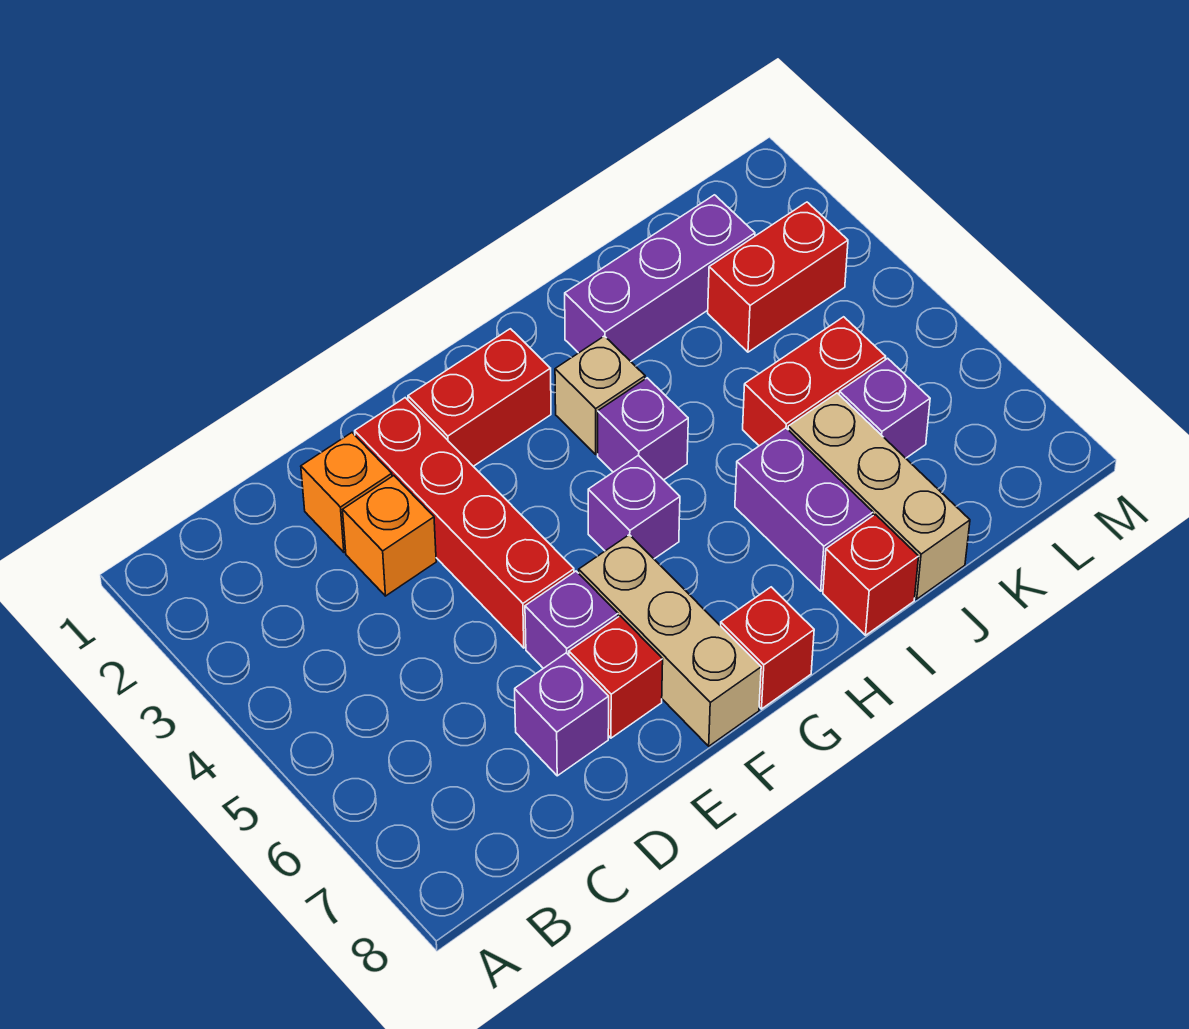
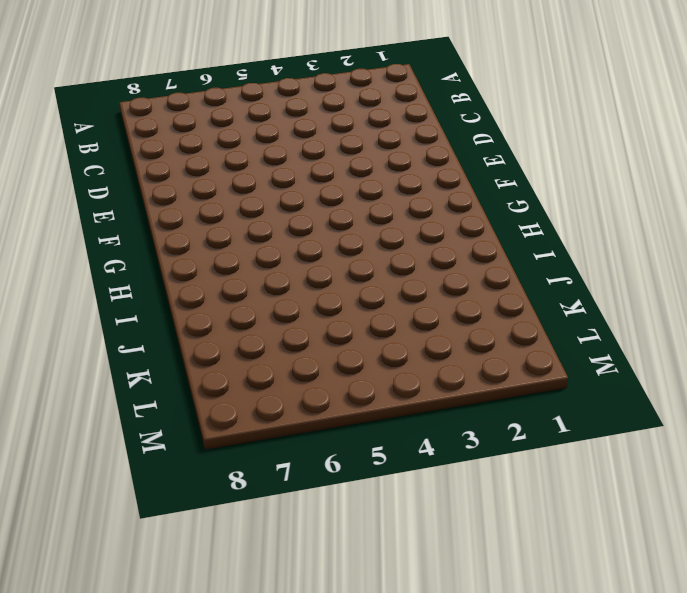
none -> orange brick D2 level 1
none -> orange brick D3 level 1
none -> purple brick D7 level 1

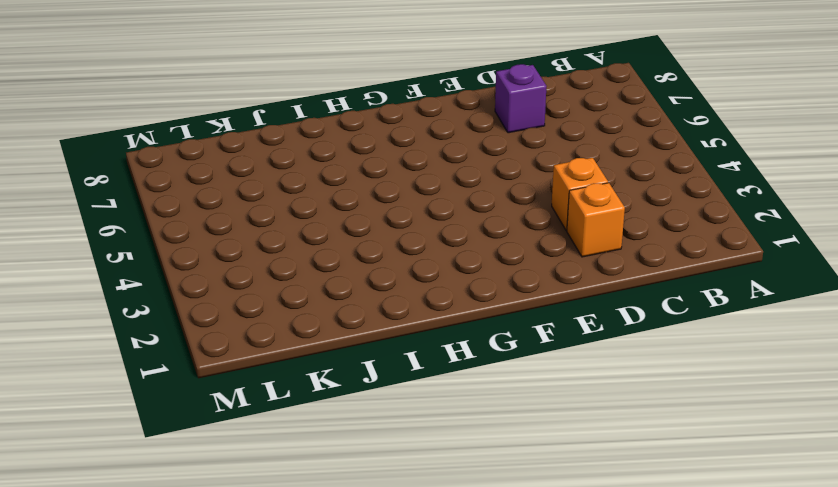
none -> red brick E2:E5 level 1
none -> purple brick E6 level 1
none -> red brick E7 level 1

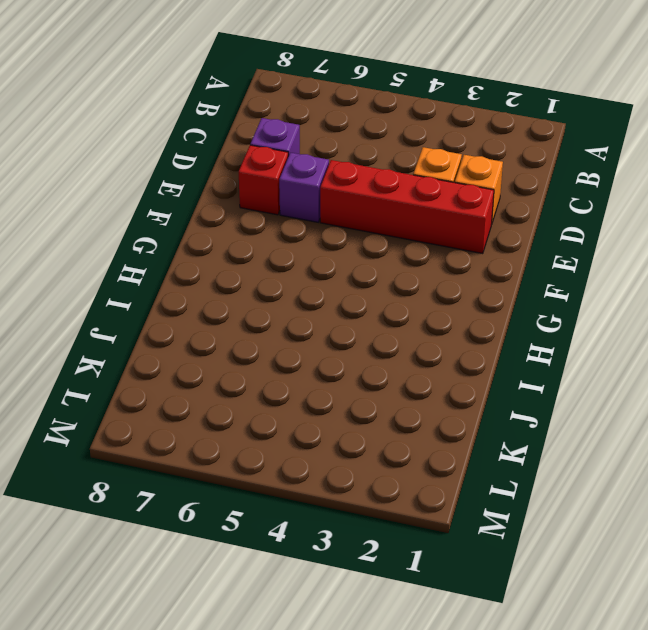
none -> red brick F2:G2 level 1
none -> tan brick F6:F8 level 1
none -> purple brick G5 level 1

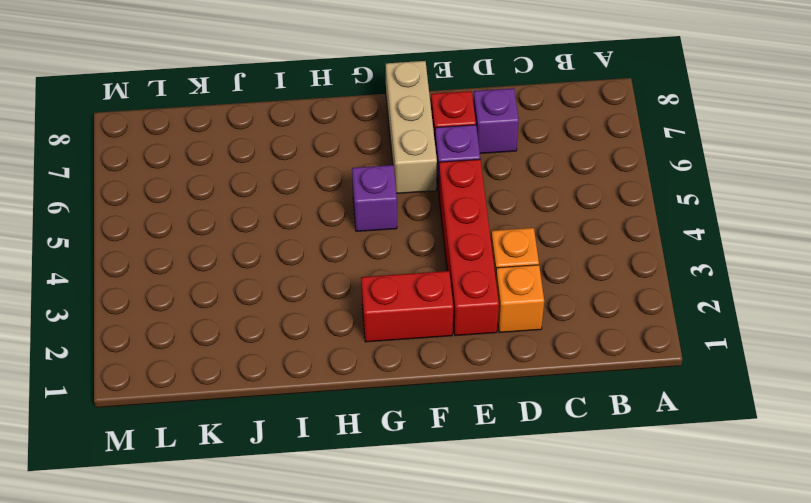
none -> red brick G8 level 1
none -> tan brick H3 level 1
none -> purple brick H4 level 1

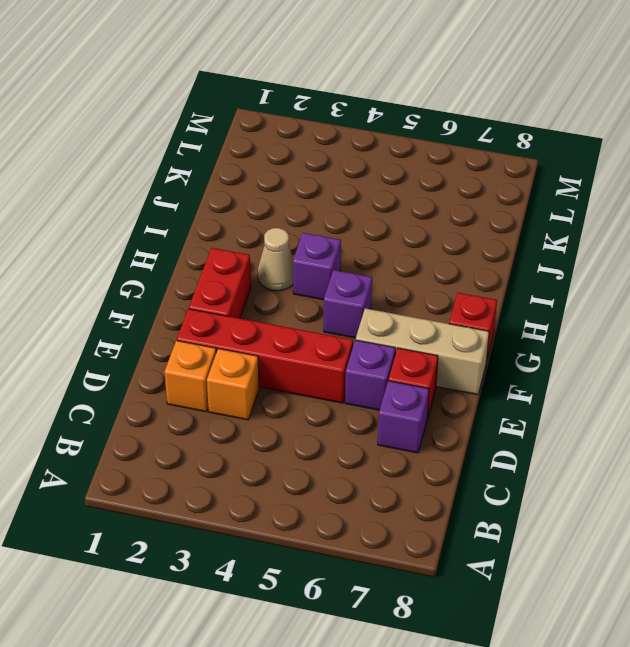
tan cone H3 level 1 -> tan brick H3 level 1
none -> purple brick I2:K2 level 1
none -> purple brick I6:I7 level 1
none -> red brick I8 level 1

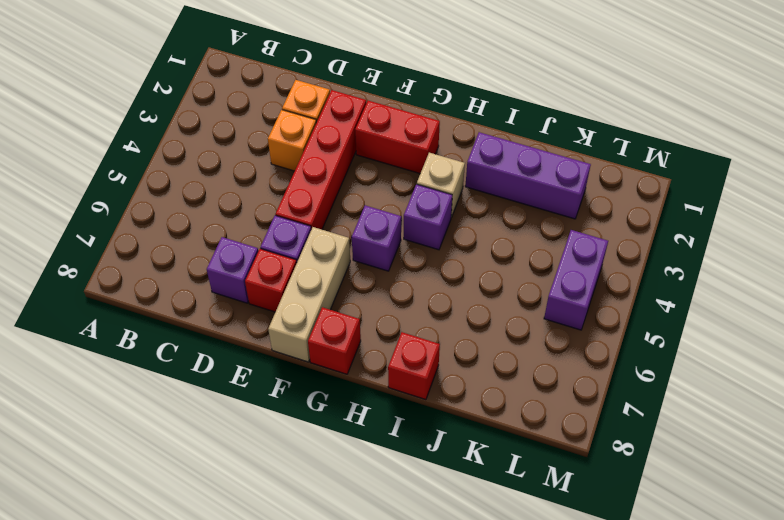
purple brick L4:L5 level 1 -> purple brick I6:I7 level 1
none -> red brick J5:K5 level 1
none -> tan brick J6:J8 level 1
none -> red brick K3:L3 level 1

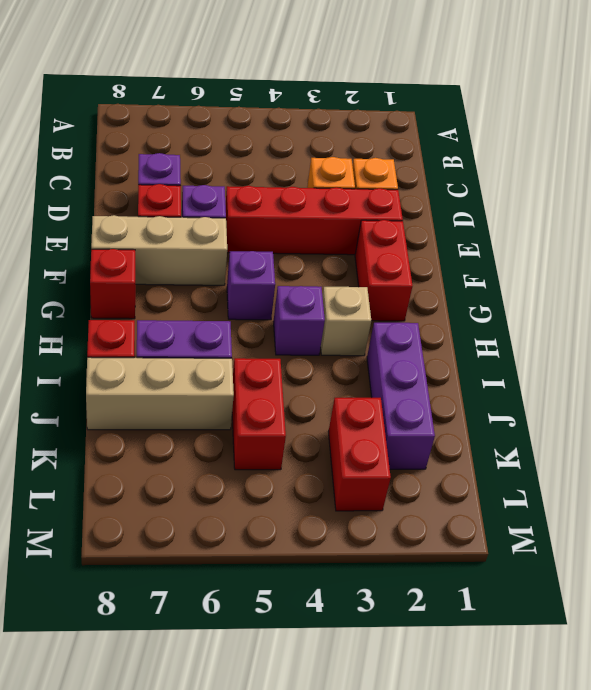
none -> purple brick K6 level 1

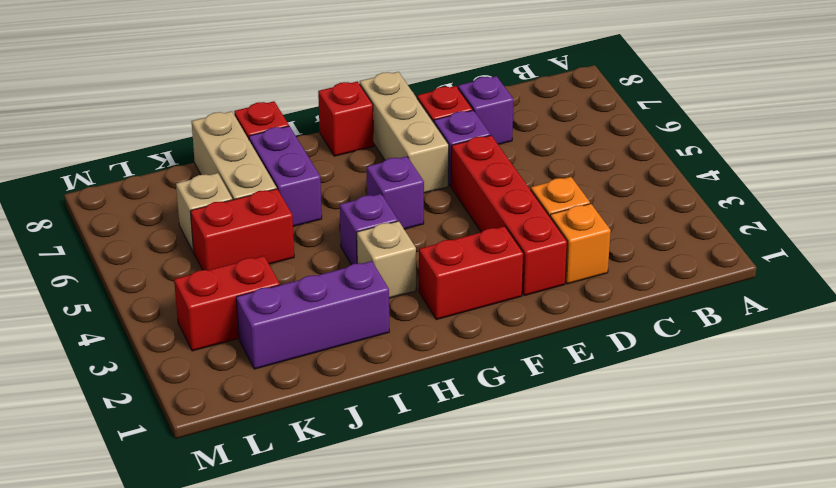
tan brick K6 level 1 -> purple brick K6 level 1

